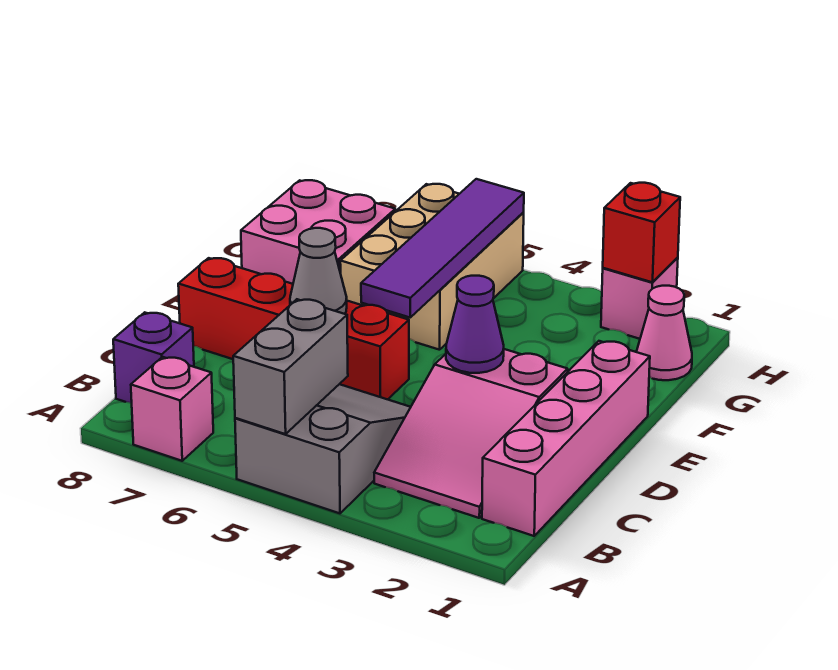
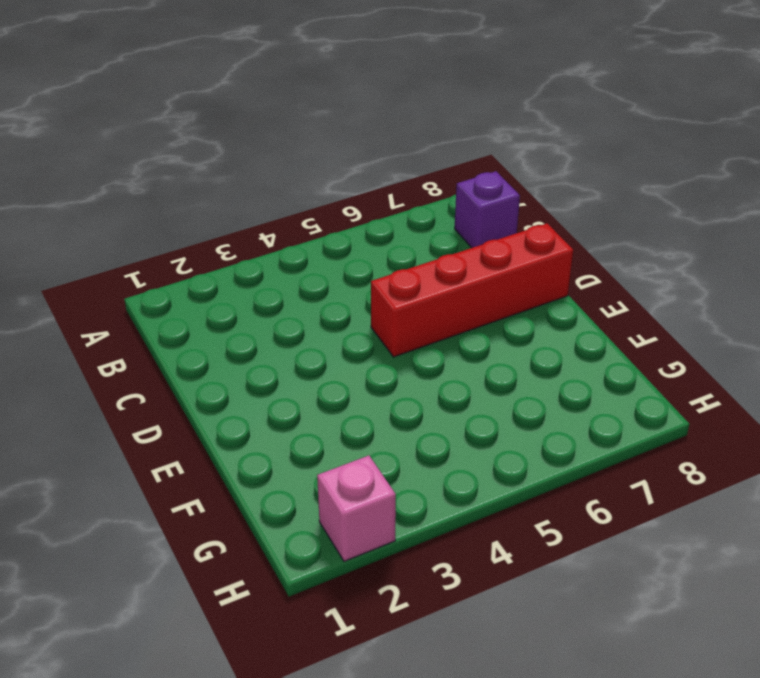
none -> grey slope A4:C5 level 1 top A
none -> pink brick A7 level 1
none -> pink brick B1:E1 level 1

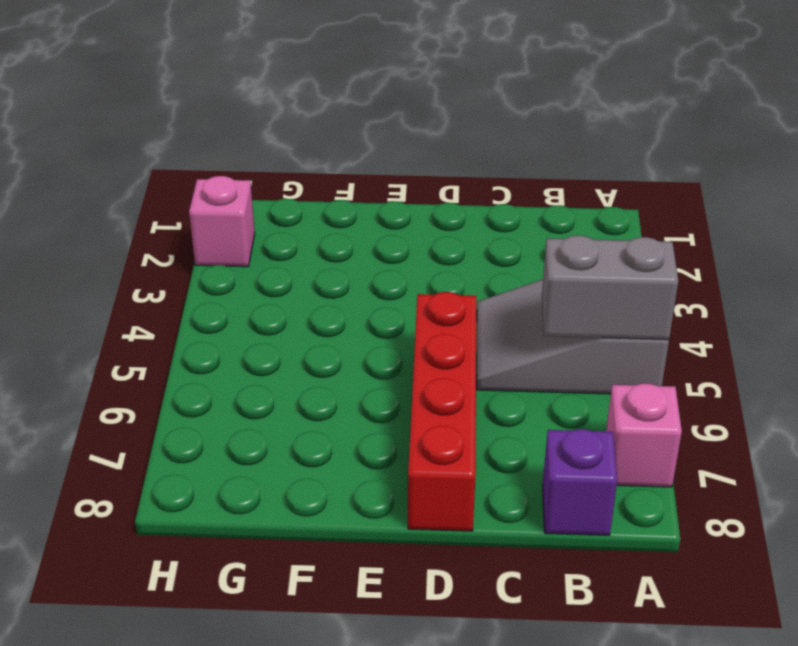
none -> pink brick B1:E1 level 1
none -> pink slope B2:D3 level 1 top D
none -> tan brick F5:H6 level 1

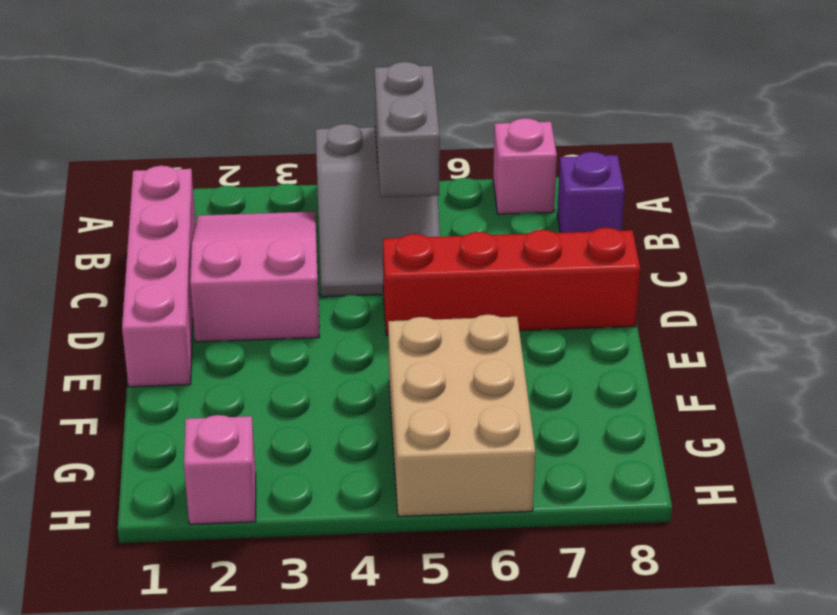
none -> pink brick F7:G8 level 1
none -> pink cone G1 level 1
none -> purple cone D3 level 2

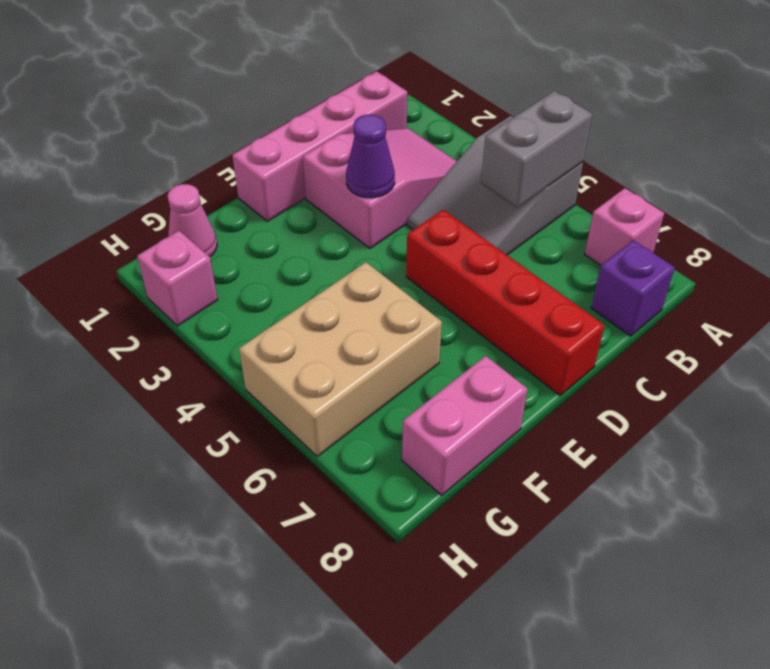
pink brick F8:G8 level 1 -> pink brick F7:G8 level 1
none -> grey cone D6 level 2
none -> purple tile E5:H5 level 2
none -> red brick H2 level 2

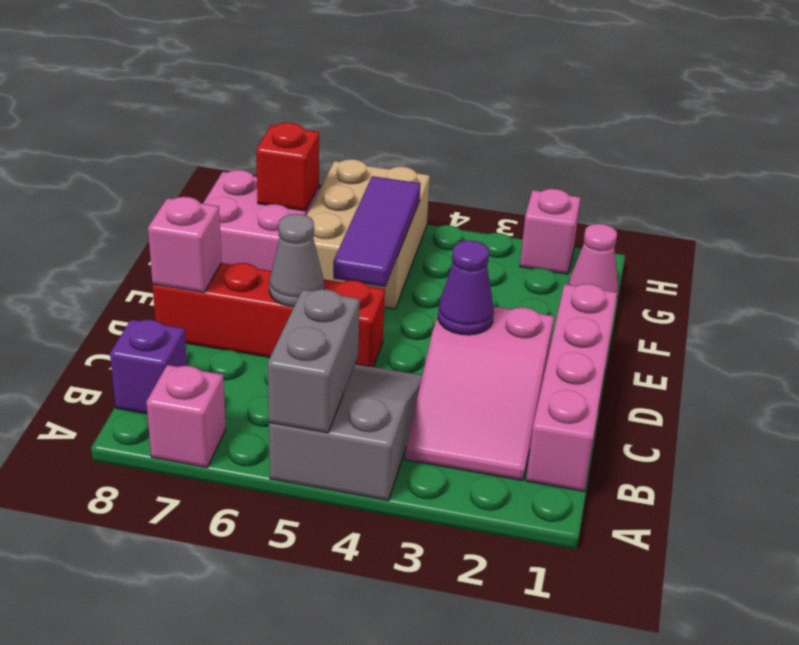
pink brick D8 level 2 -> none
purple tile E5:G5 level 2 -> purple tile E5:H5 level 2
red brick G7 level 2 -> red brick H2 level 2

